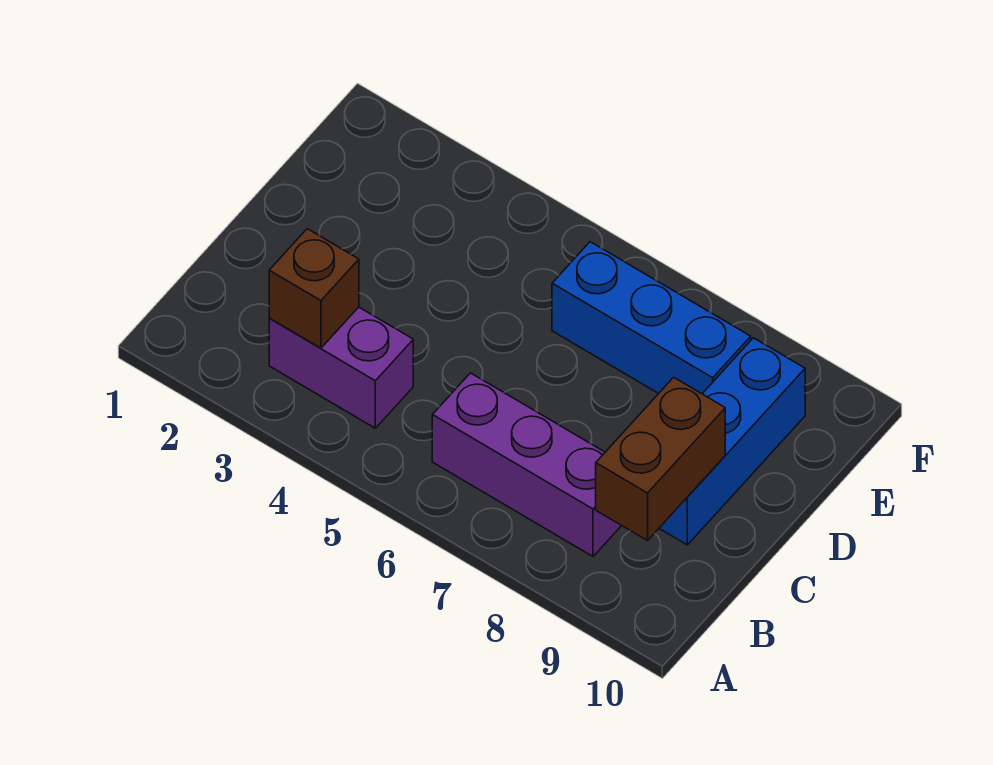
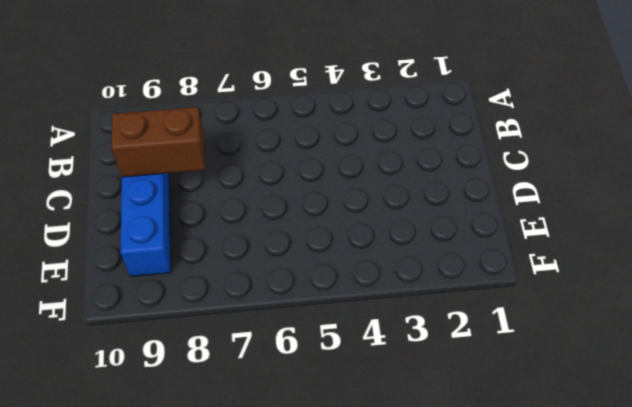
brown brick C8:C9 level 2 -> brown brick B9:C9 level 2
none -> purple brick B3:B4 level 1
none -> purple brick B6:B8 level 1

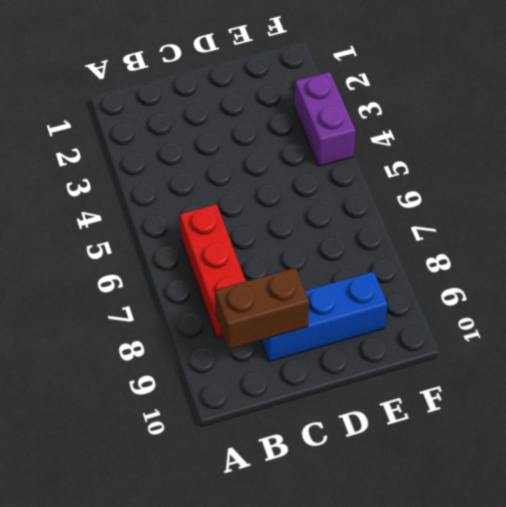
red brick B6:B8 level 1 -> purple brick B6:B8 level 1
purple brick F3:F4 level 1 -> purple brick B3:B4 level 1
none -> blue brick E6:E8 level 1
none -> brown brick B3 level 2

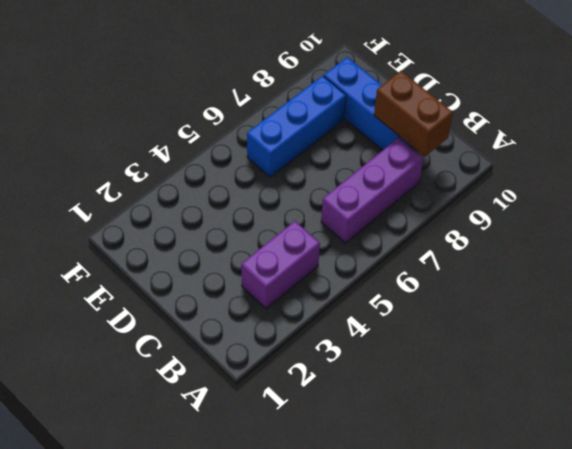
none -> brown brick B3 level 2

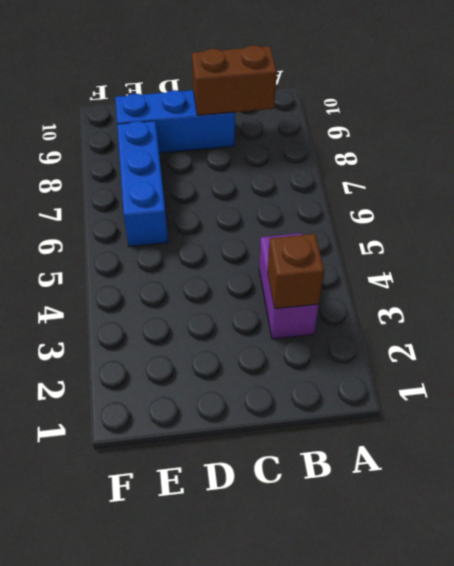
none -> purple brick B6:B8 level 1

